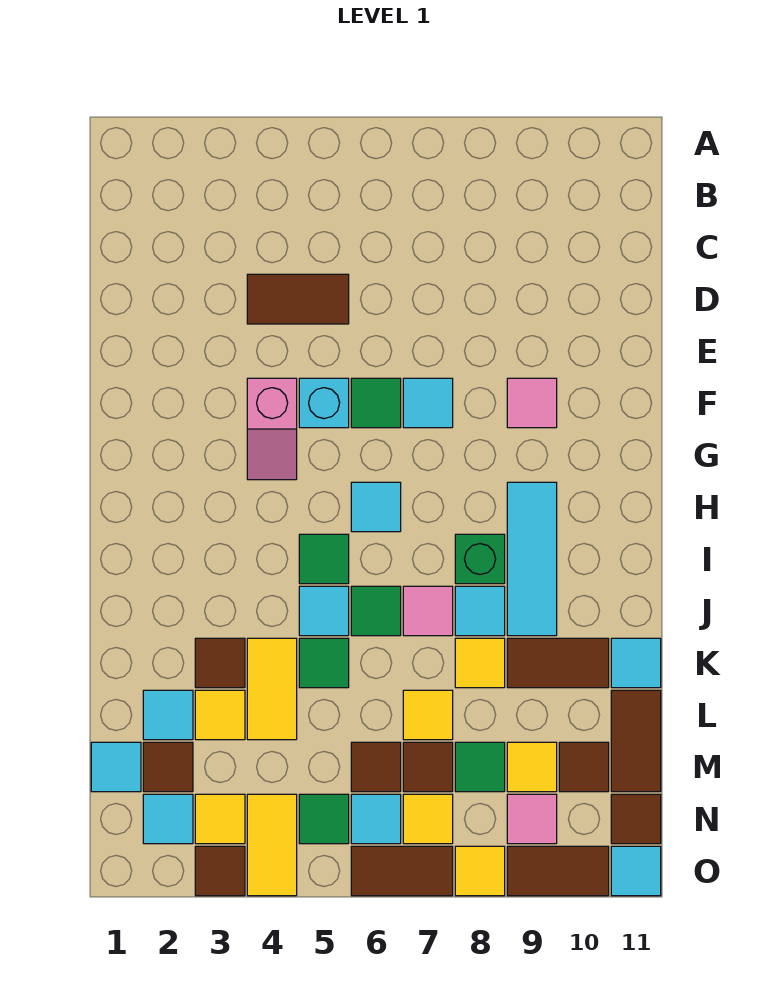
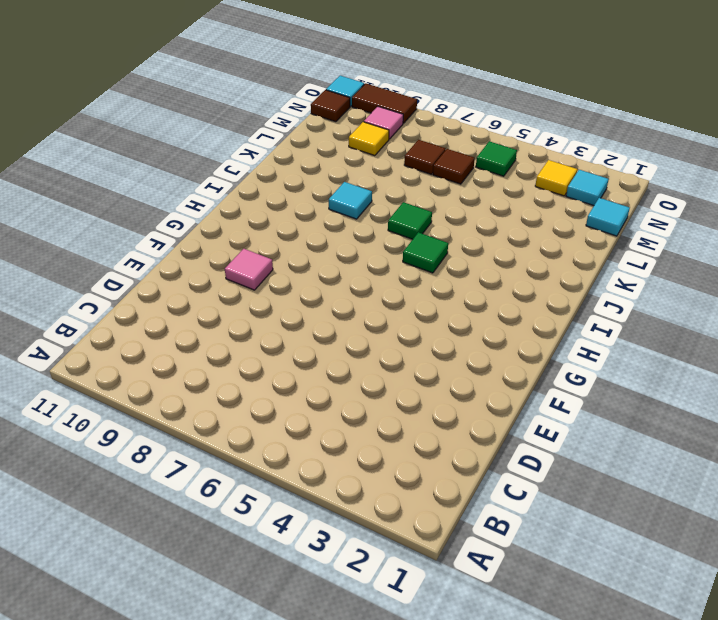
none -> brown tile D4:D5 level 1
none -> pink slope F4:G4 level 1 top F
none -> cyan brick F5 level 1
none -> green tile F6 level 1

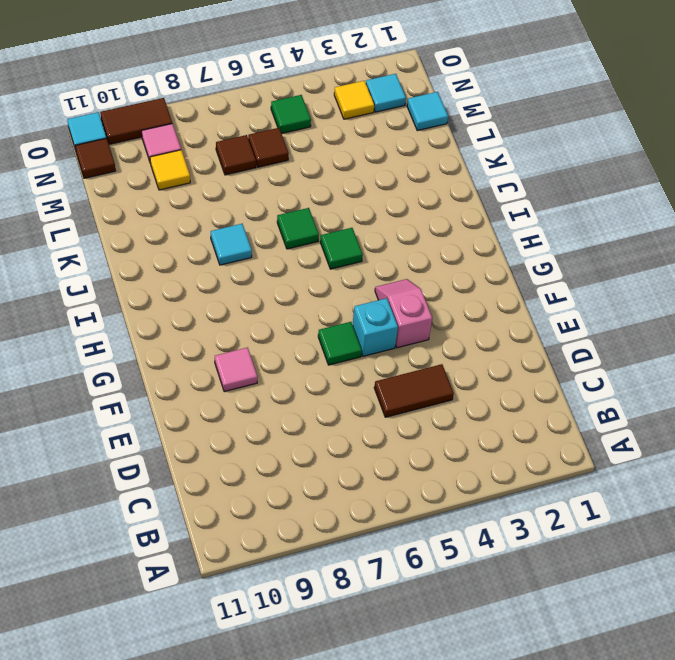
none -> cyan tile F7 level 1
none -> cyan tile H6 level 1
none -> cyan tile H9:J9 level 1
none -> green brick I8 level 1

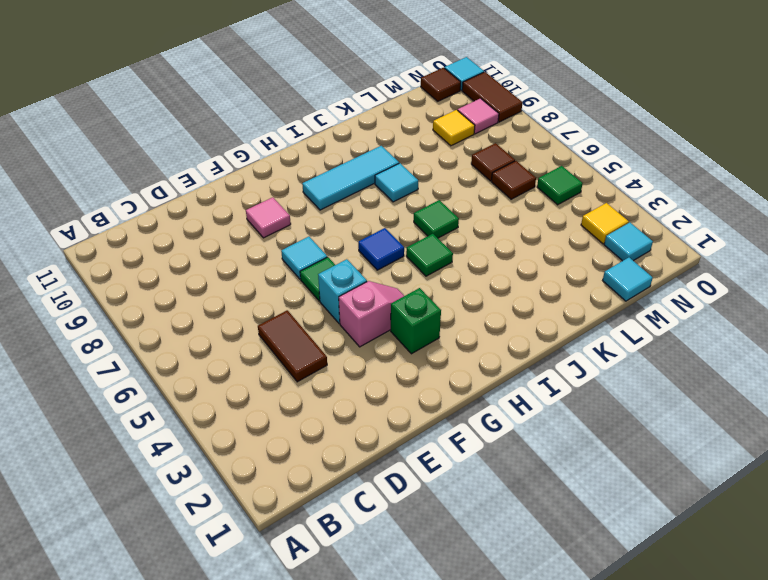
green brick G3 level 1 -> green brick I8 level 1
blue tile H6 level 1 -> cyan tile H6 level 1
none -> cyan tile J5 level 1
none -> pink tile J7 level 1
none -> brown tile K3 level 1
none -> yellow tile K4:L4 level 1

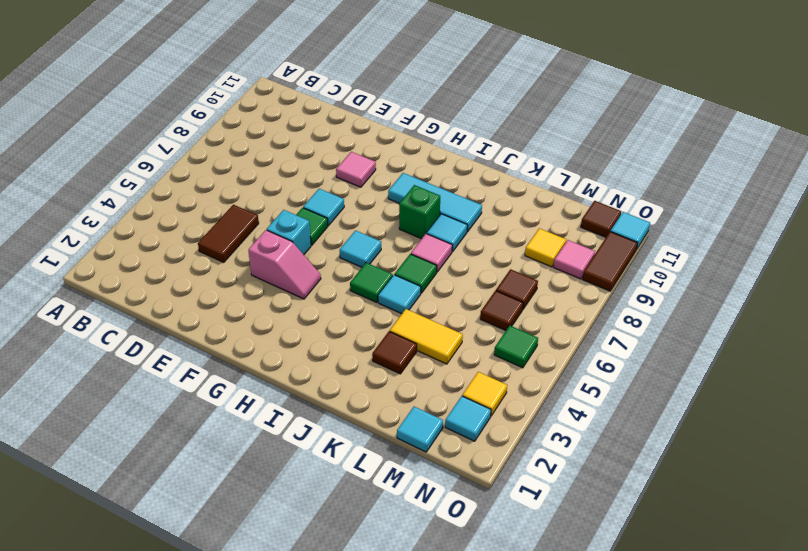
none -> green tile K5 level 1
none -> yellow tile K8 level 1
none -> brown tile K9:K10 level 1
none -> cyan tile K11 level 1

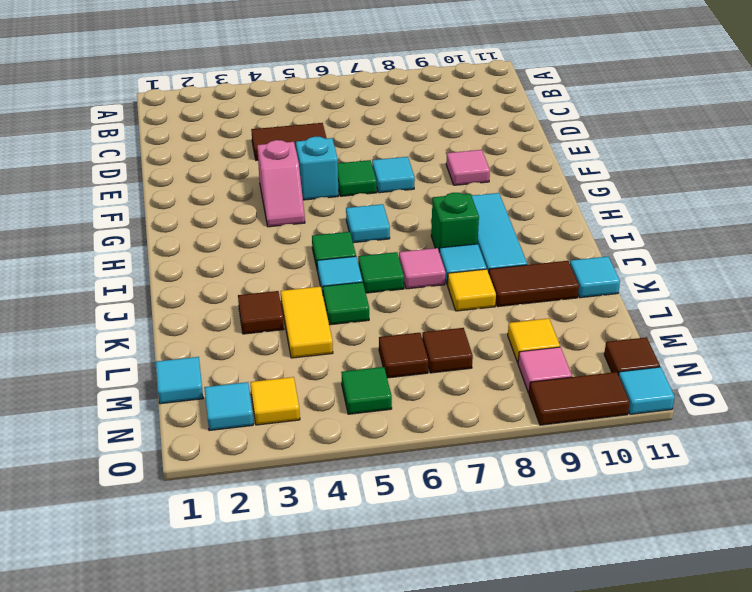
none -> cyan tile L2 level 1
none -> yellow tile L3 level 1
none -> yellow tile L7 level 1
none -> brown tile L11:M11 level 1

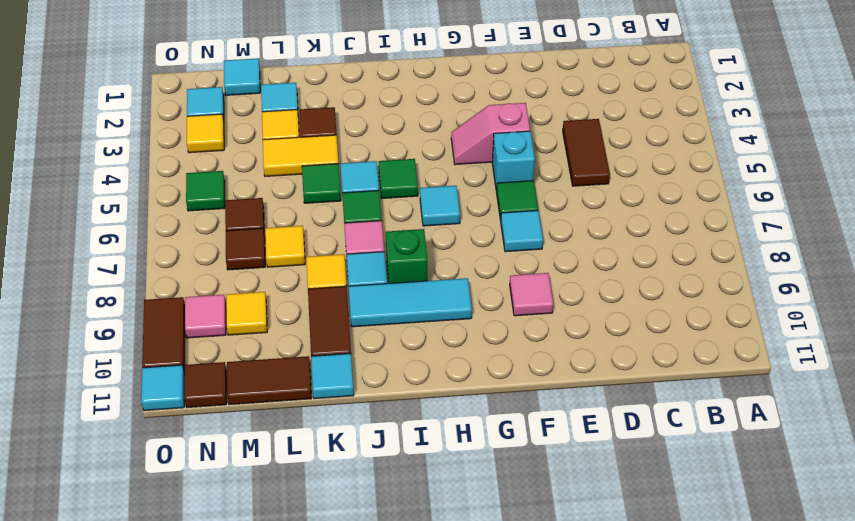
none -> brown tile M2 level 1
none -> green tile M8 level 1
none -> brown tile M10 level 1
none -> yellow tile N4:O4 level 1

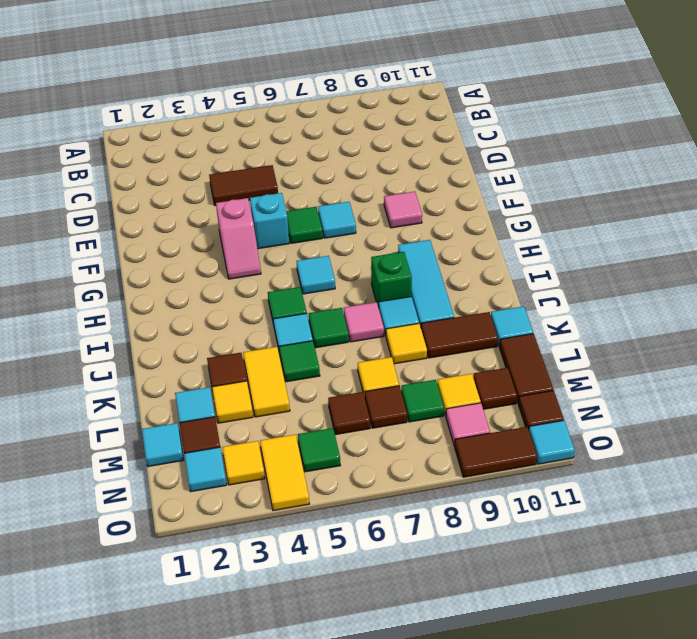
none -> cyan tile N6 level 1
none -> yellow tile N7 level 1
none -> brown tile O3 level 1
none -> brown tile O6:O7 level 1

